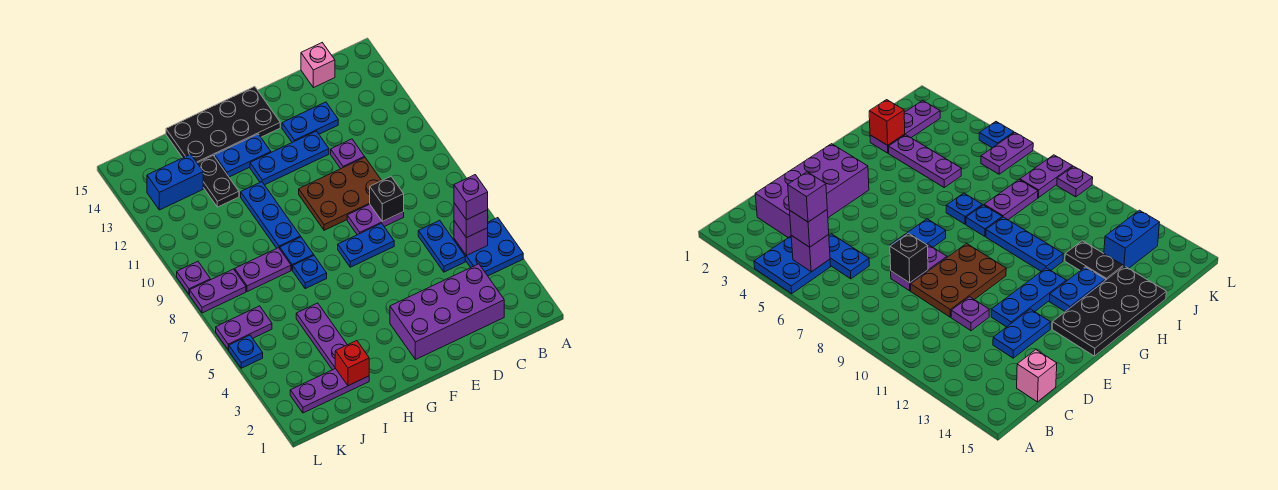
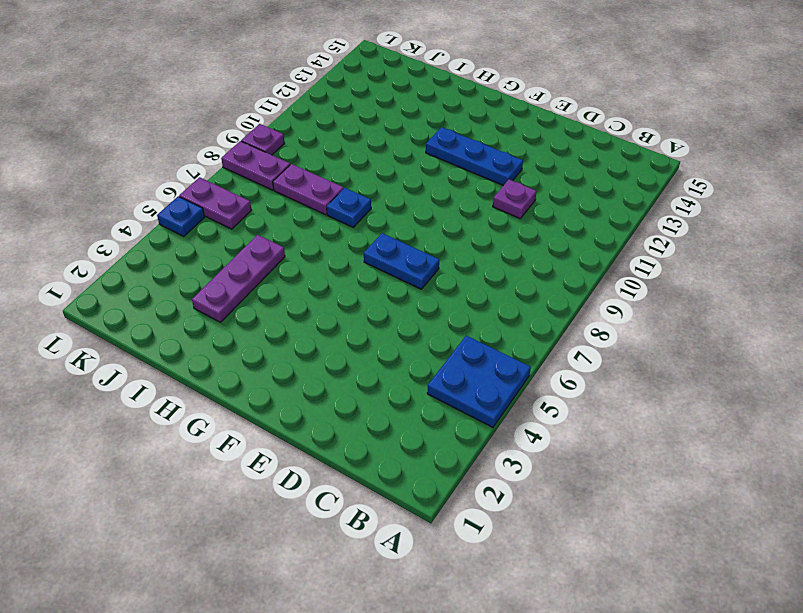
none -> purple brick C2:F3 level 1
none -> blue plate C5:C6 level 1
none -> pink brick C15 level 1

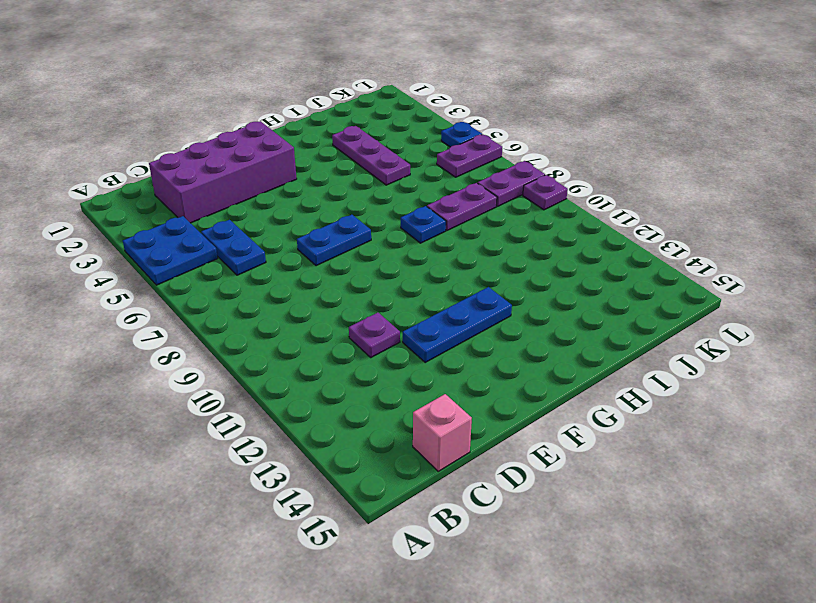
none -> purple plate D8:E8 level 1
none -> brown plate D9:F10 level 1
none -> blue plate D13:E13 level 1

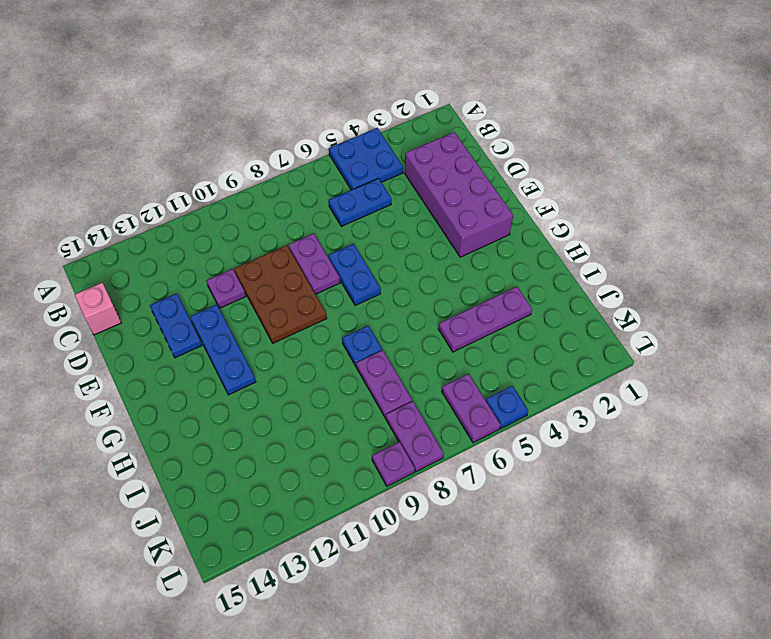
none -> black plate F14:I15 level 1
none -> blue plate G13:H13 level 1
none -> blue plate H7 level 1

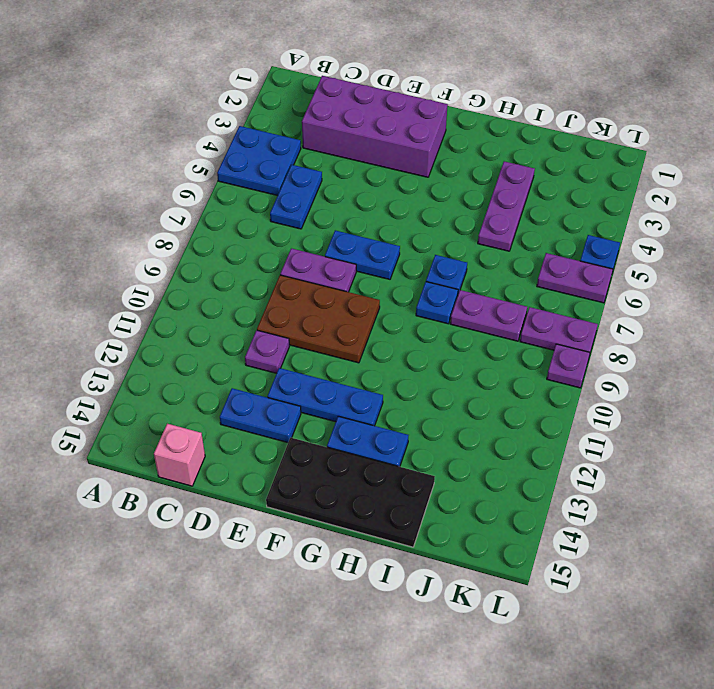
none -> blue plate H9:H11 level 1
none -> purple plate I2:K2 level 1
none -> black plate I12:I13 level 1

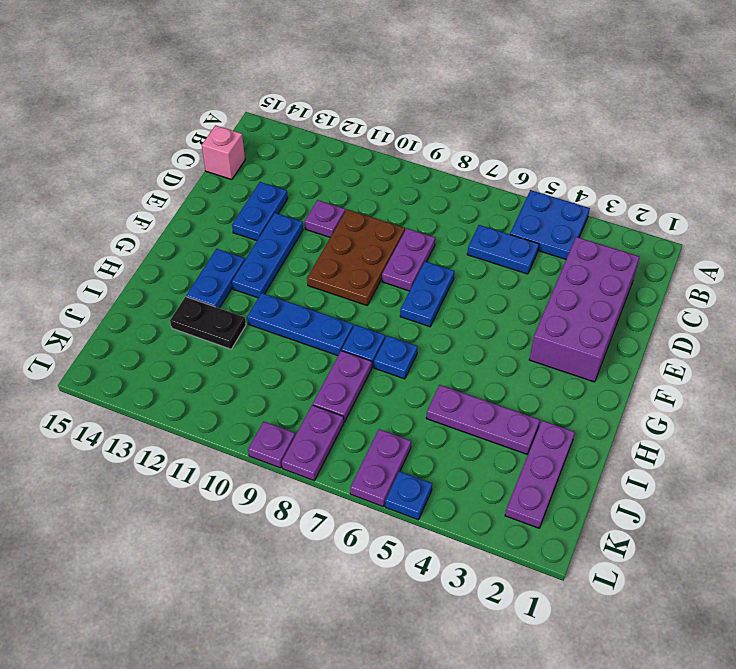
none -> black plate F14:I15 level 1
none -> blue brick J13:K13 level 1
none -> purple brick B5 level 2

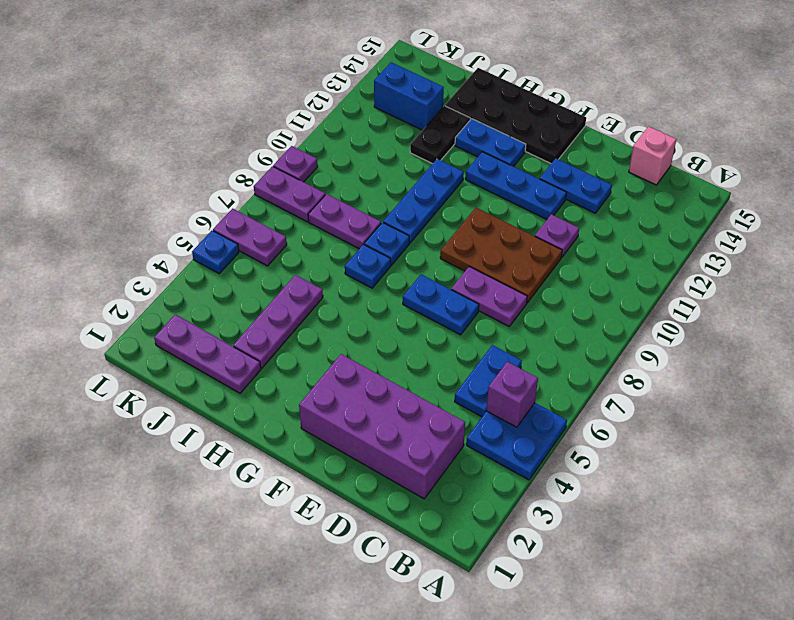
none -> black brick D8 level 2
none -> red brick I2 level 2
none -> purple brick B5 level 3

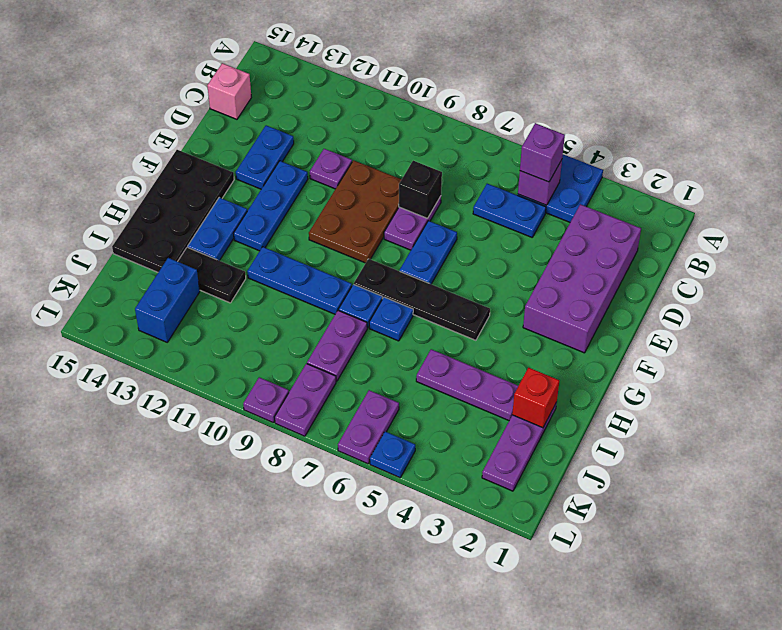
black plate G5:G8 level 1 -> none
none -> purple brick B5 level 4

